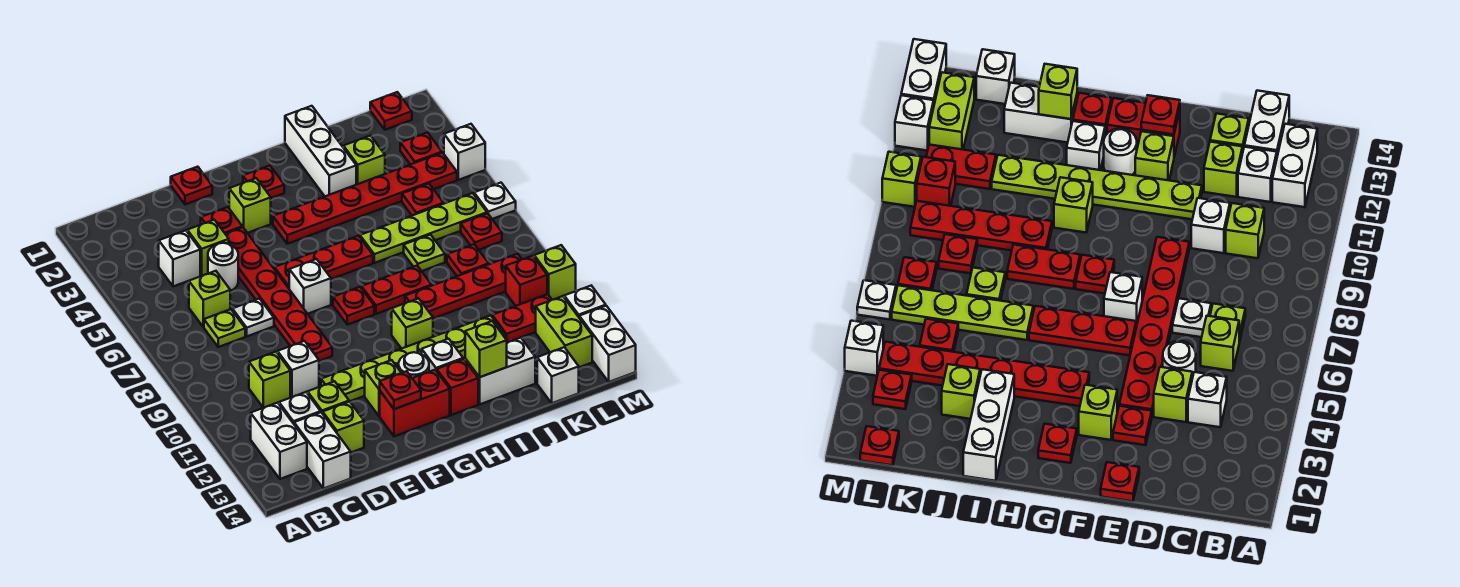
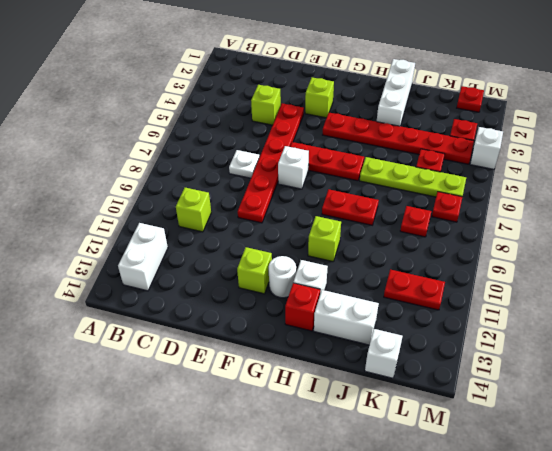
none -> white brick C4 level 1
none -> lime brick C6 level 1
none -> lime plate C7 level 1
none -> white brick C12 level 1

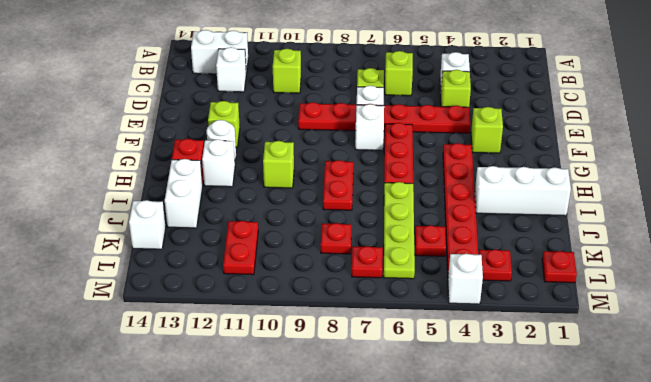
none -> white brick C13:C14 level 1
none -> white round brick D5 level 1
none -> white brick D10 level 1
none -> lime brick D12 level 1

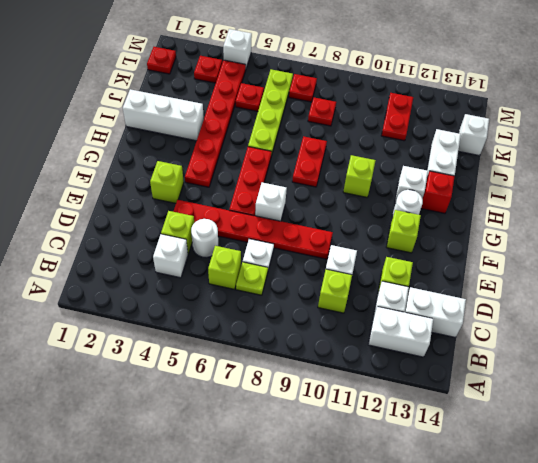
none -> lime brick D13 level 1
none -> red plate E1 level 1
none -> red plate E3 level 1
none -> lime plate E11:J11 level 1

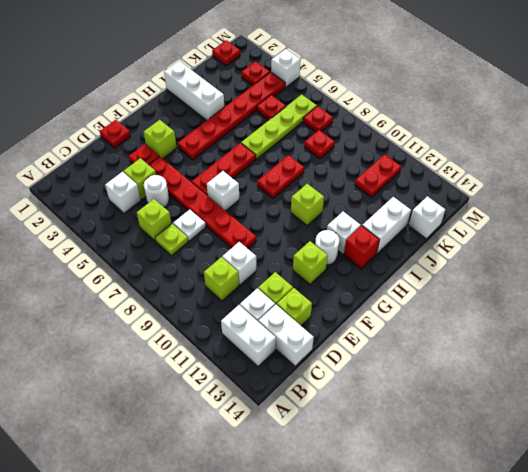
none -> lime plate E11:J11 level 1
none -> red brick F13:G13 level 1
none -> red plate G2 level 1
none -> red plate G8 level 1

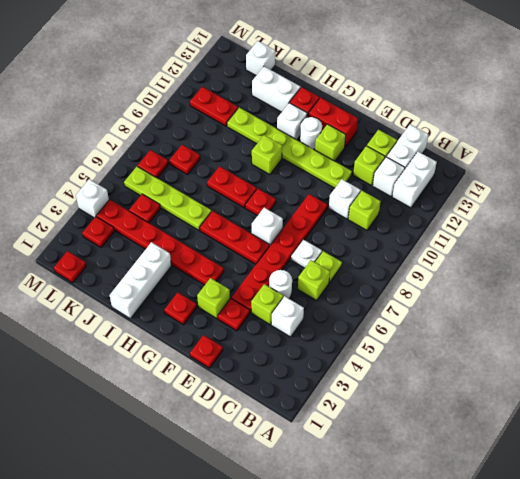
none -> red plate I9:L9 level 1
none -> lime brick J3 level 1
none -> lime plate J7 level 1
none -> red brick L10 level 1

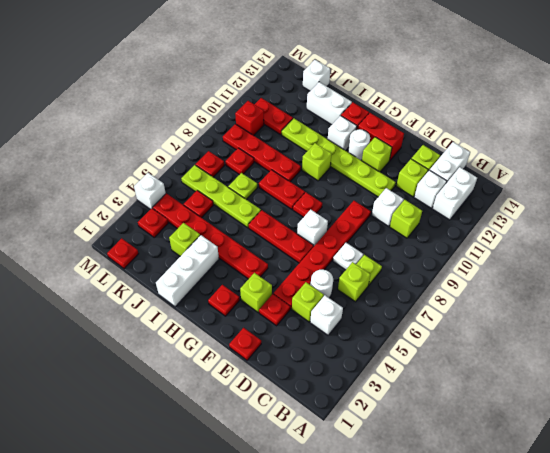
none -> lime brick L12:L13 level 1
none -> white plate M6 level 1
none -> lime brick M10 level 1
none -> white brick M12 level 1

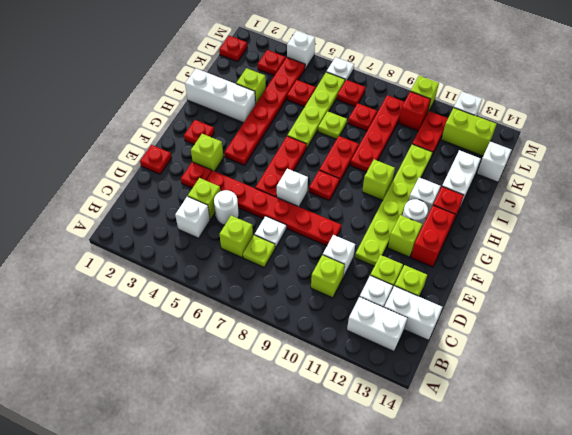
none -> white brick M13:M14 level 1
none -> red plate F13 level 2
none -> lime brick I13 level 2

